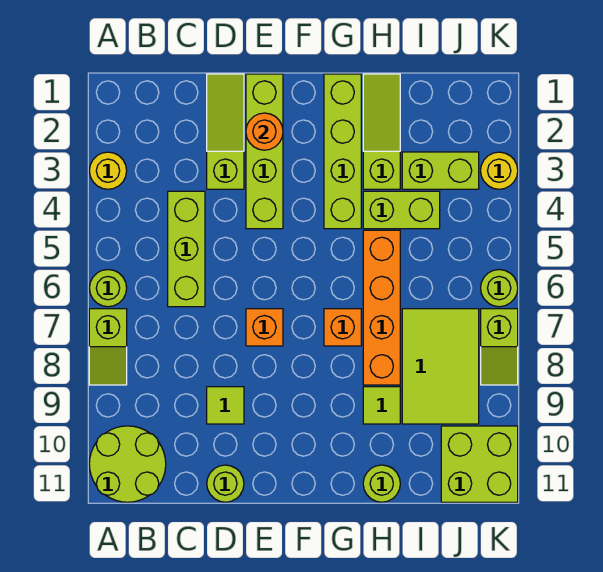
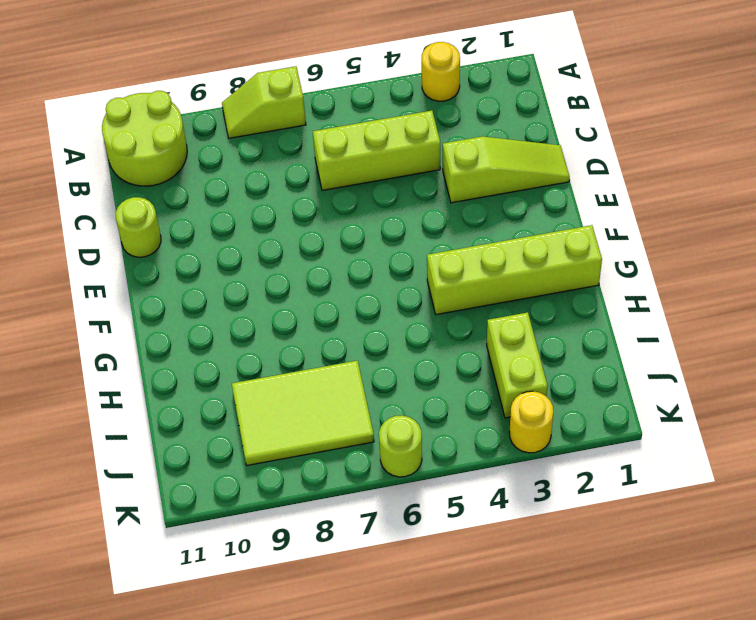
none -> lime round brick A6 level 1
none -> lime tile D9 level 1
none -> lime brick E1:E4 level 1

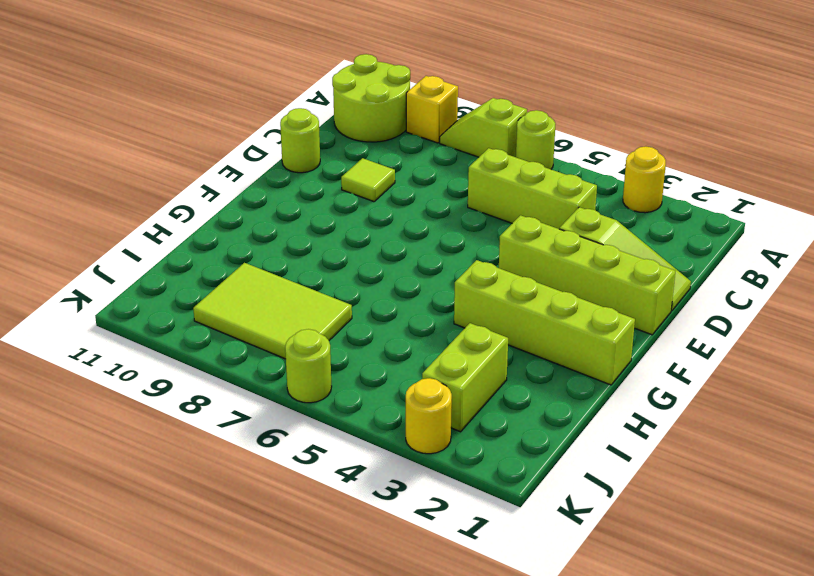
yellow brick A9 level 1 -> none
none -> orange brick E7 level 1
none -> orange brick G7 level 1
none -> lime slope H1:H3 level 1 top 3

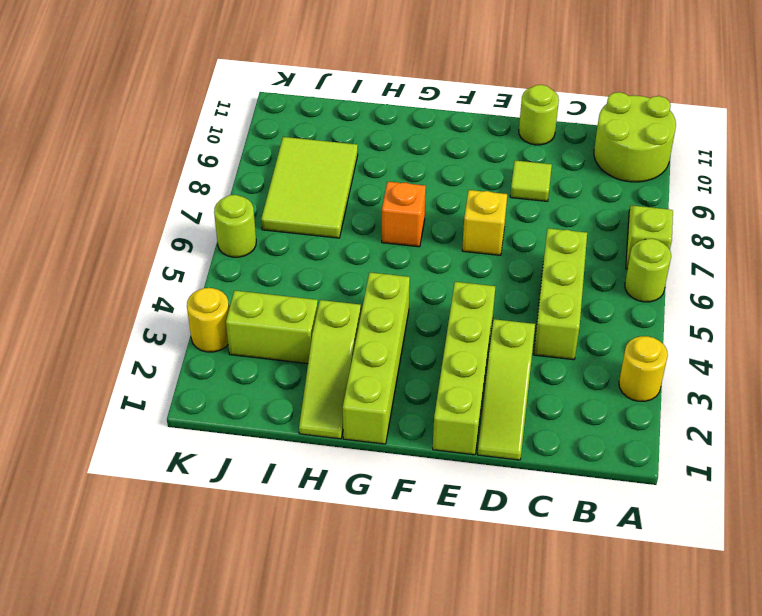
yellow brick E7 level 1 -> orange brick E7 level 1
none -> lime brick H4:I4 level 1
none -> orange brick H5:H8 level 1
none -> lime tile H9 level 1

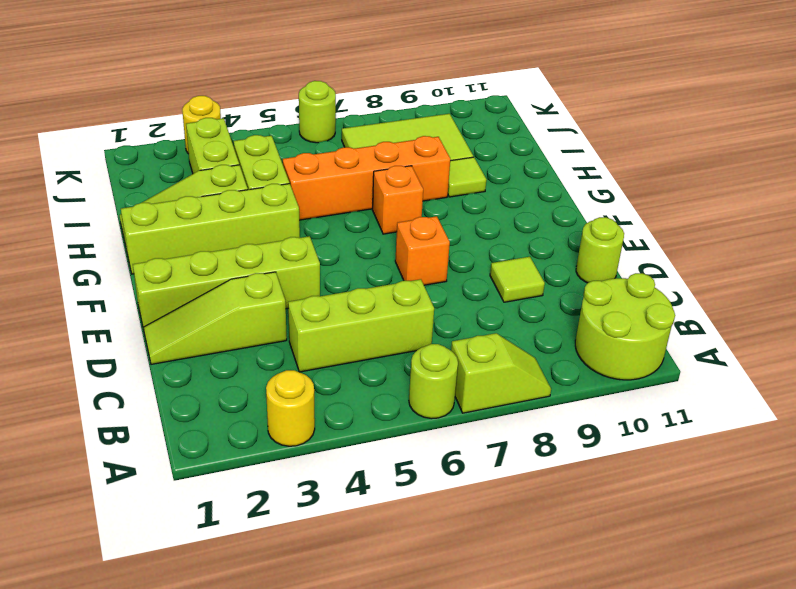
none -> lime round brick H11 level 1
none -> lime brick J10:K11 level 1
none -> lime slope K7:K8 level 1 top 7

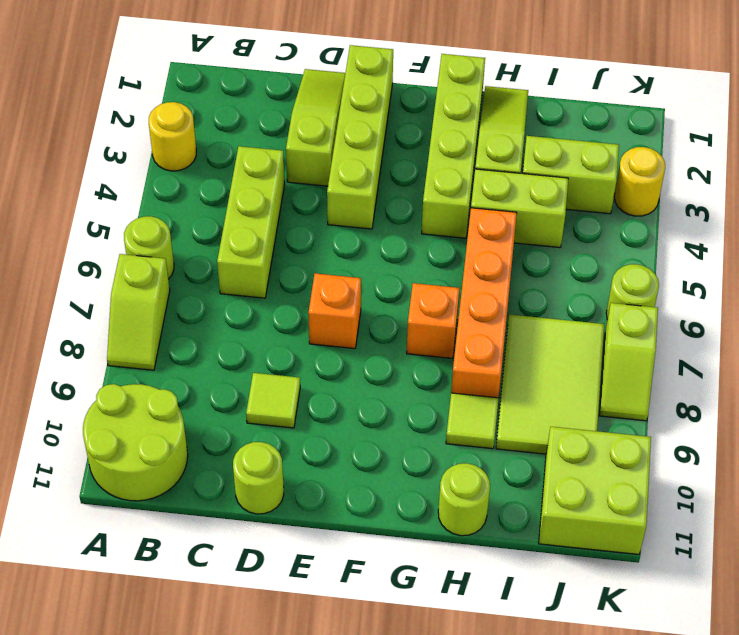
none -> orange round brick E2 level 2

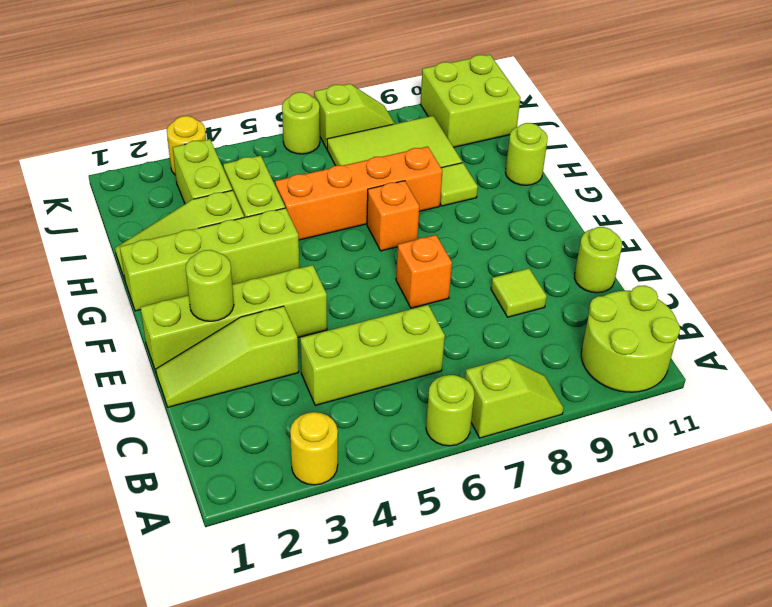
lime round brick E2 level 2 -> orange round brick E2 level 2

